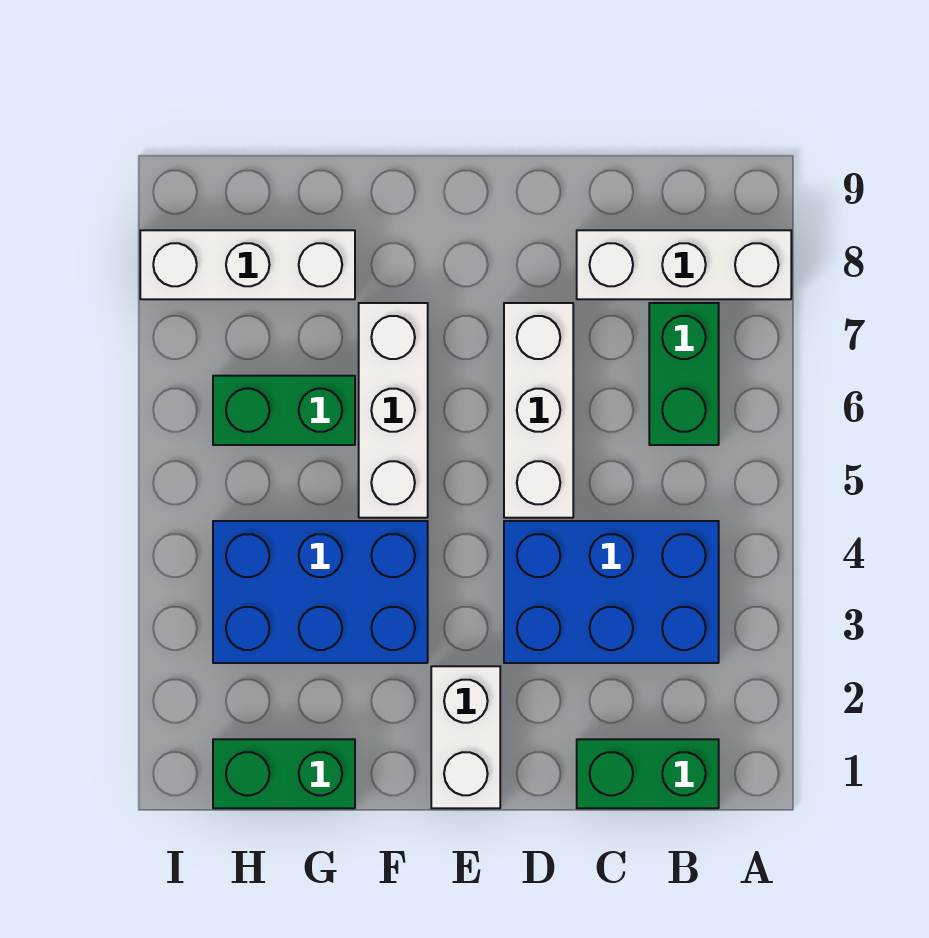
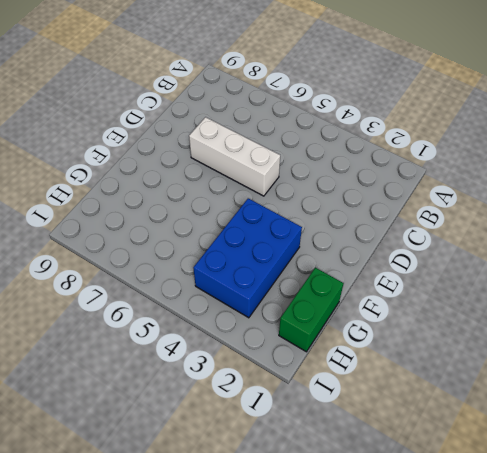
none -> white brick A8:C8 level 1
none -> green brick B1:C1 level 1

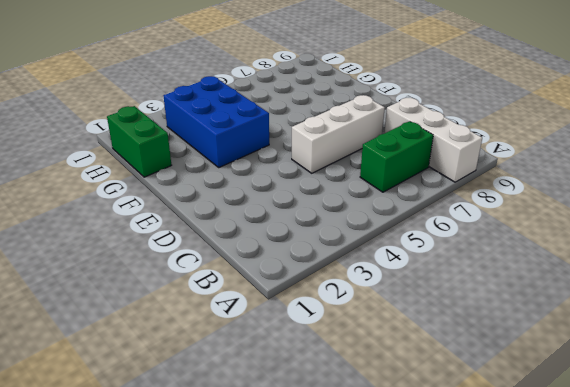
none -> green brick B1:C1 level 1
none -> blue brick B3:D4 level 1

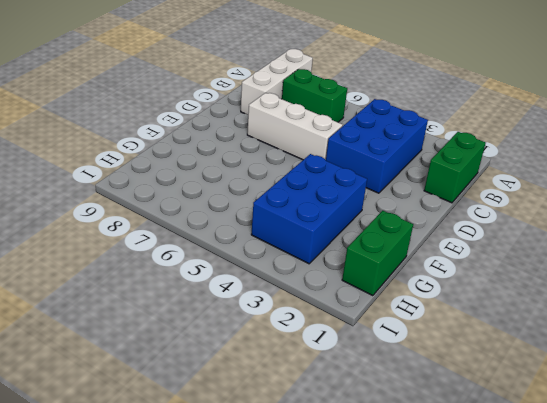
none -> white brick E1:E2 level 1
none -> white brick F5:F7 level 1

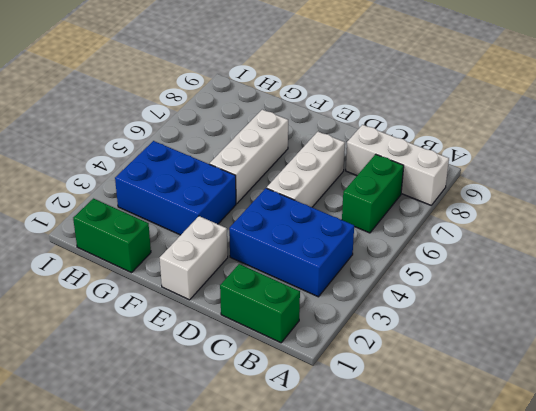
none -> green brick G6:H6 level 1
none -> white brick G8:I8 level 1

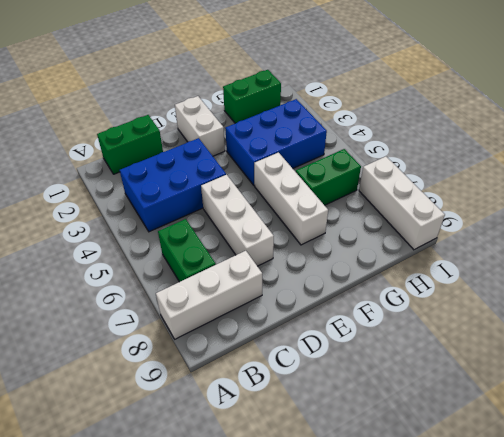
white brick I7:I9 level 1 -> white brick G8:I8 level 1

